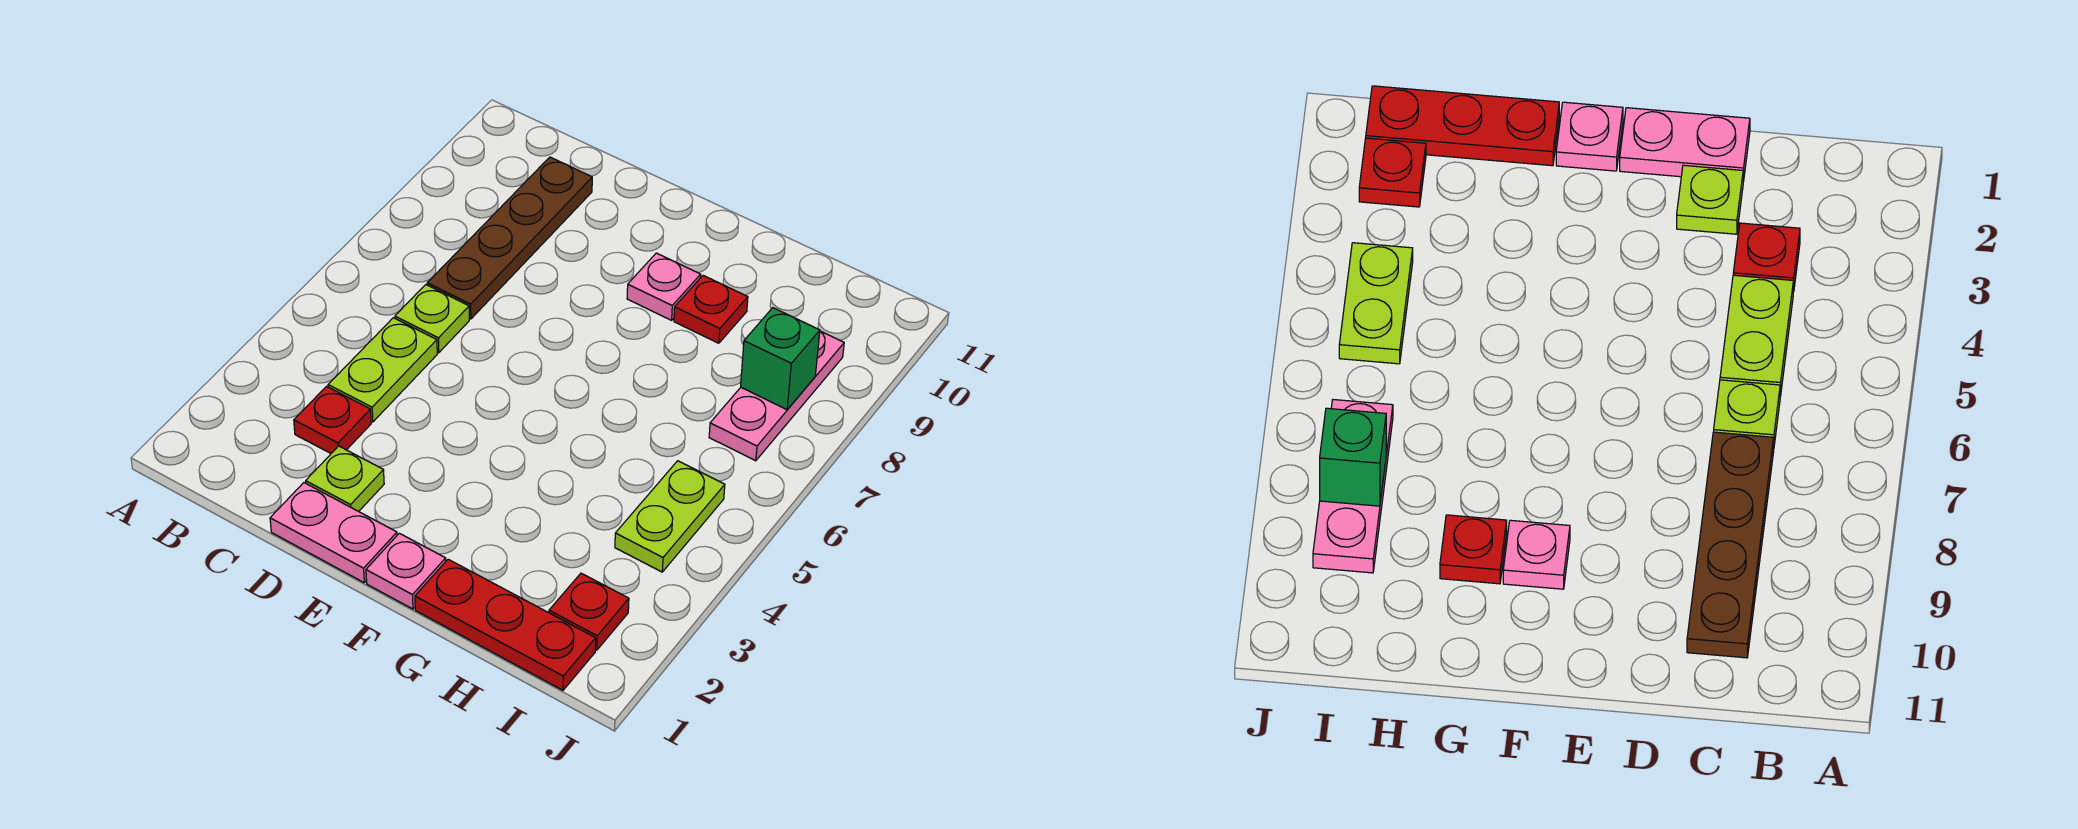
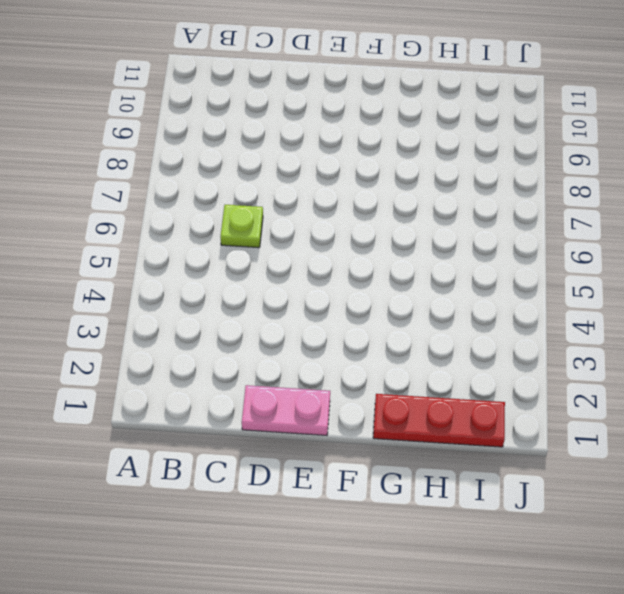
none -> red plate C3 level 1
none -> lime plate C4:C5 level 1
none -> brown plate C7:C10 level 1

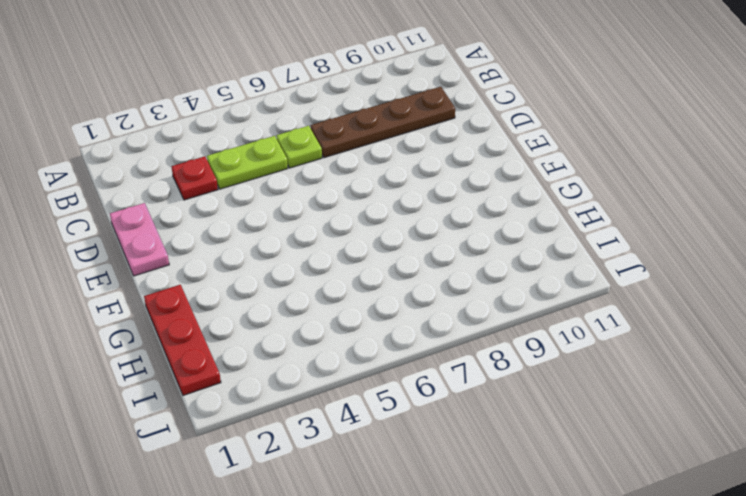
none -> lime plate D2 level 1
none -> pink plate F1 level 1
none -> pink plate F9 level 1

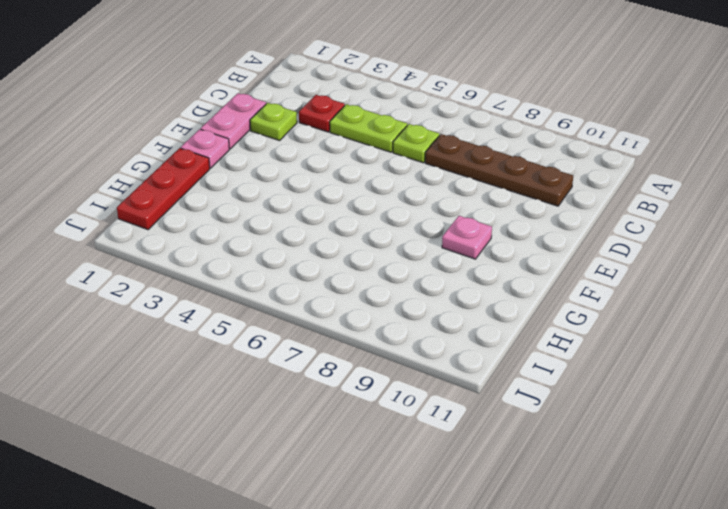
none -> red plate G9 level 1
none -> red plate I2 level 1
none -> lime plate I4:I5 level 1

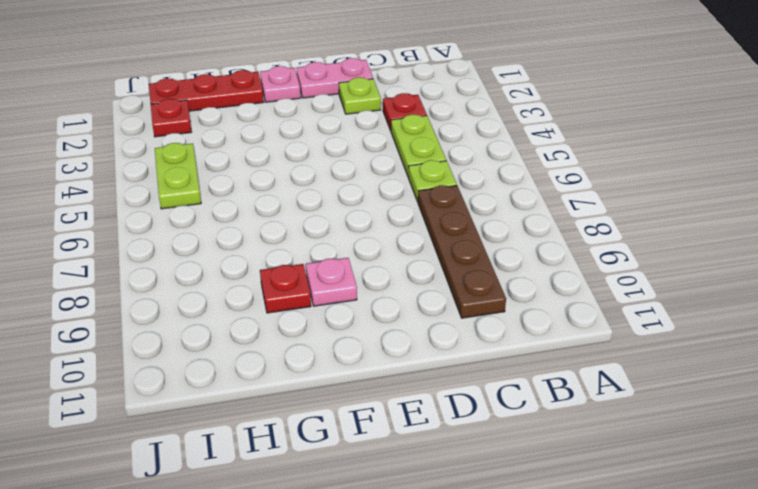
none -> pink plate I7:I9 level 1
none -> green brick I8 level 2

